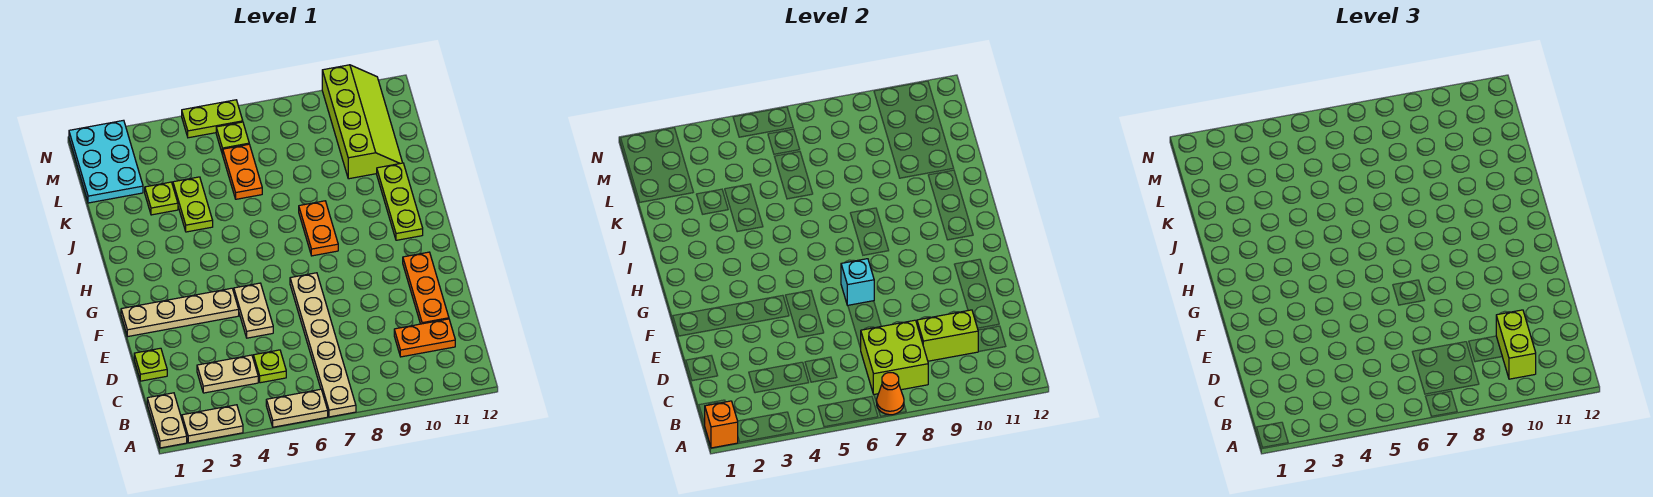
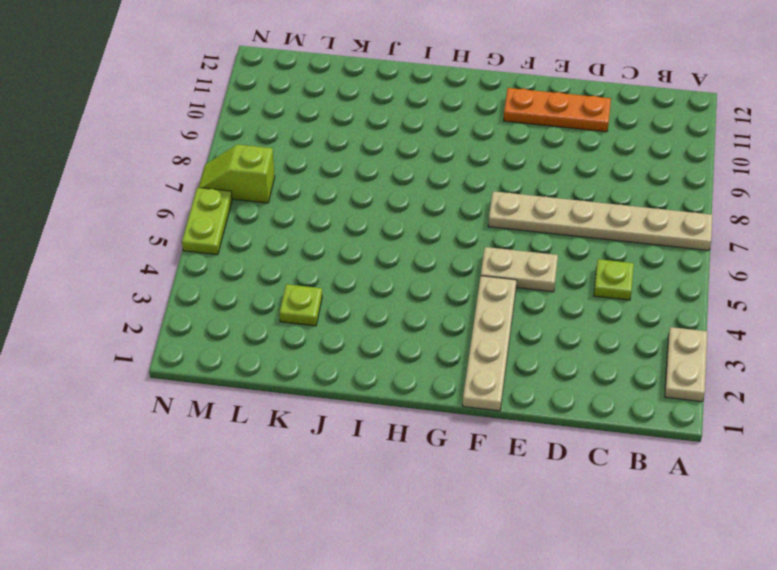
lime slope M7:N7 level 1 top M -> none
none -> tan plate A1:B1 level 1
none -> tan plate A5:A6 level 1
none -> tan plate C3:C4 level 1

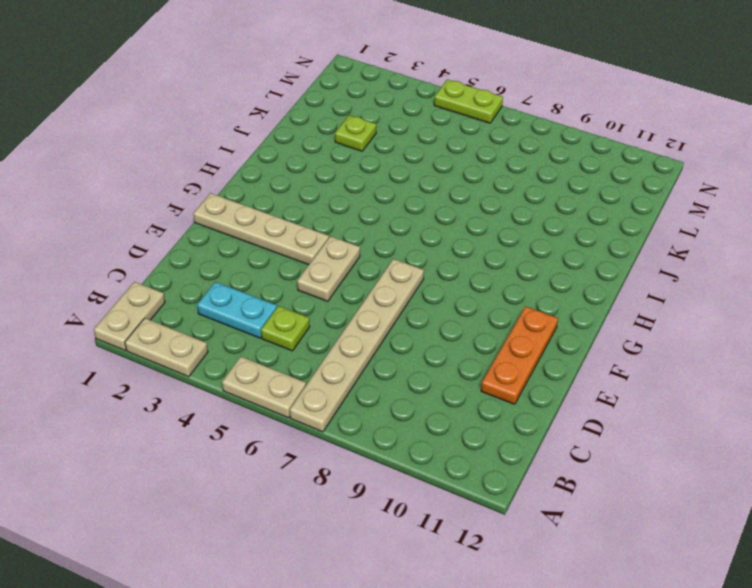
cyan plate C3:C4 level 1 -> tan plate C3:C4 level 1
none -> orange plate C10:C11 level 1
none -> lime plate D1 level 1
none -> orange plate H8:I8 level 1

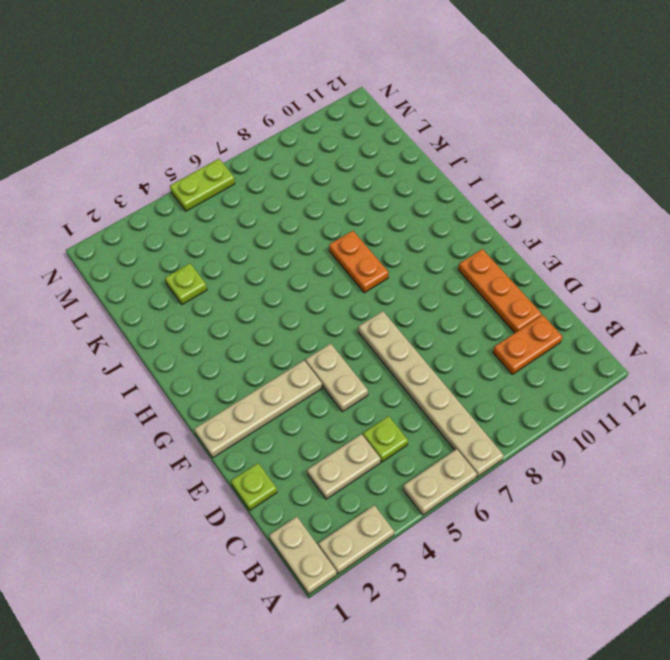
none -> lime plate H11:J11 level 1
none -> lime plate J4:K4 level 1
none -> orange plate K6:L6 level 1

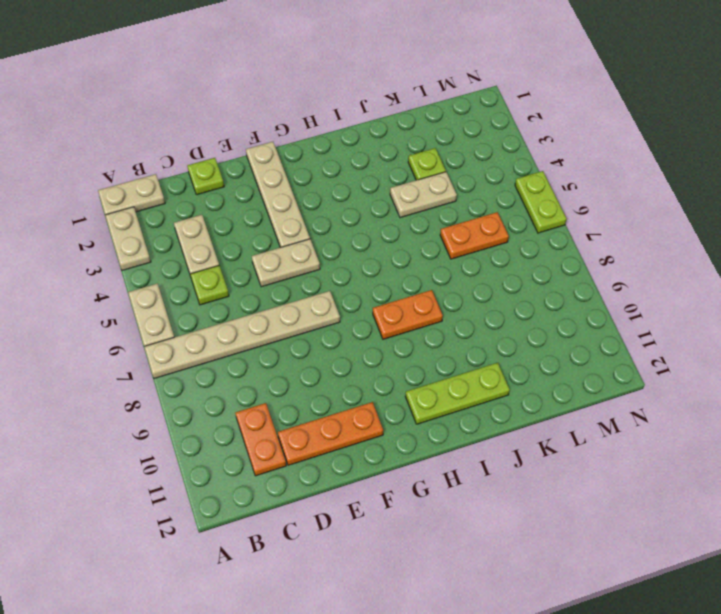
tan plate J4:K4 level 1 -> lime plate J4:K4 level 1
none -> lime slope K10:N11 level 1 top 10
none -> cyan plate L1:N2 level 1
none -> lime plate M6 level 1

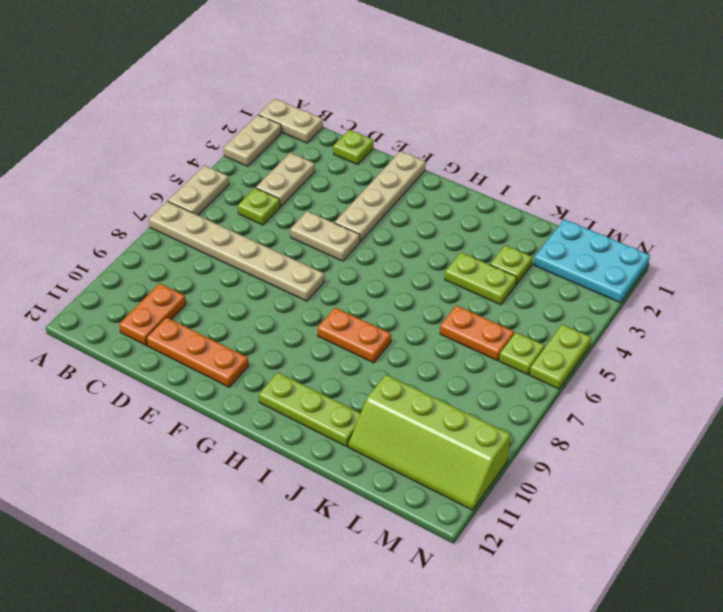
none -> orange brick A1 level 2
none -> orange cone A7 level 2
none -> lime brick B7:C8 level 2

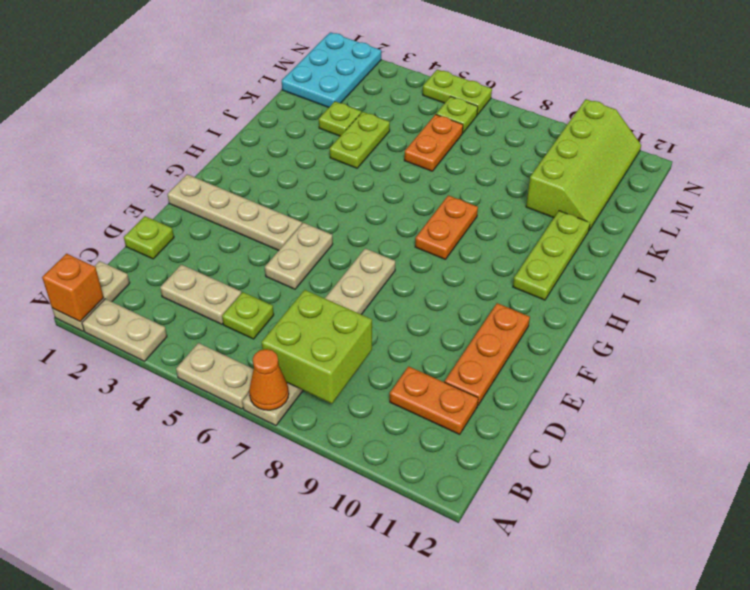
none -> lime brick C9:C10 level 2
none -> cyan brick F7 level 2
none -> lime brick B10:C10 level 3

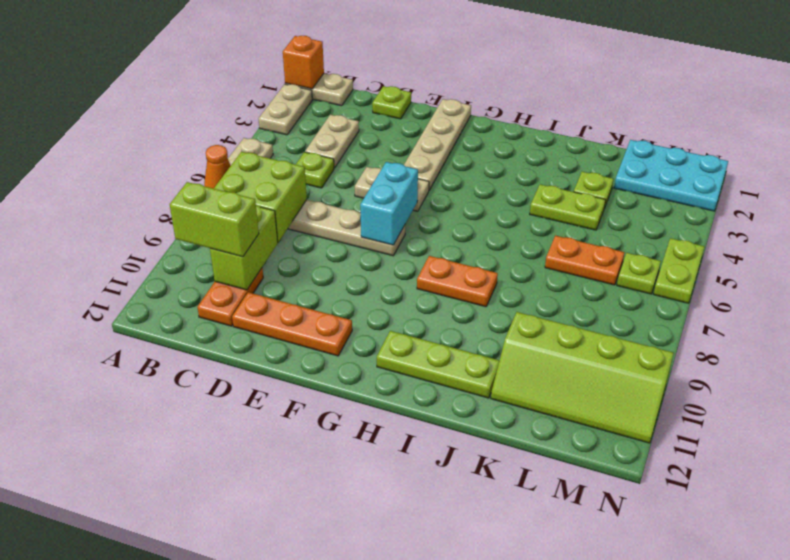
cyan brick F6:F7 level 2 -> cyan brick F7 level 2

